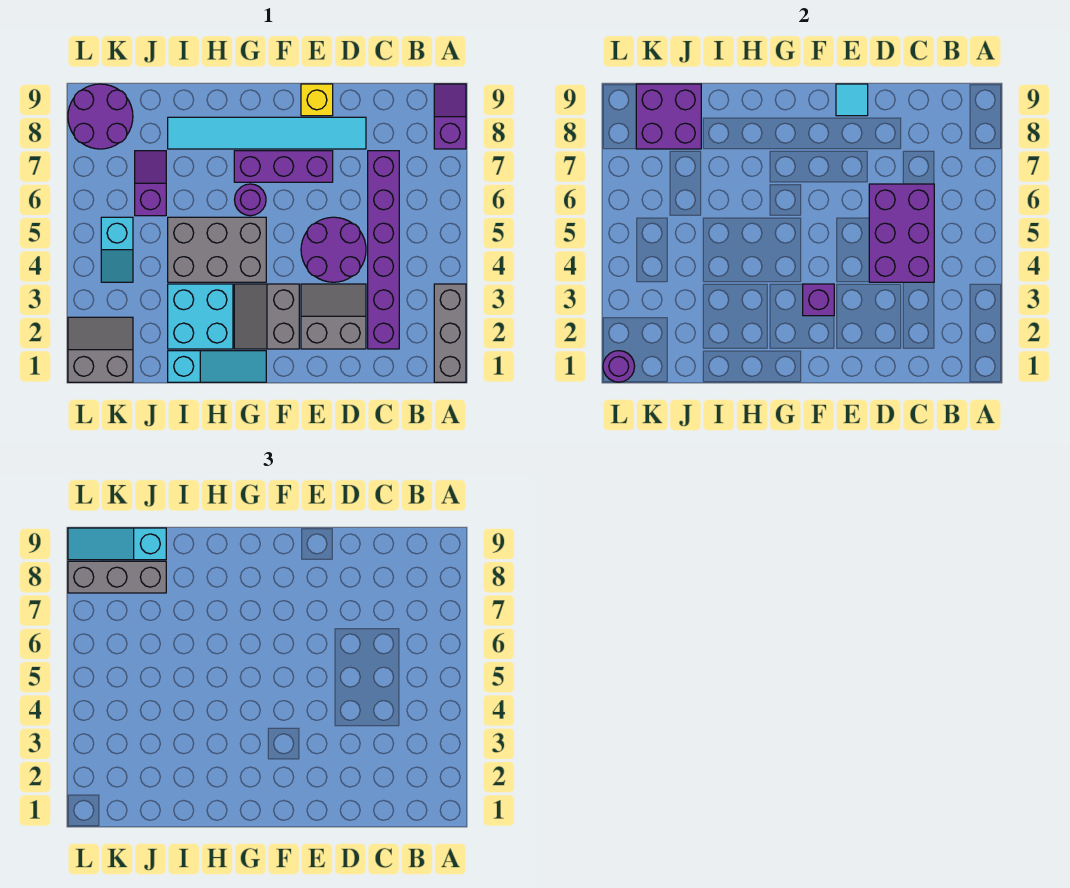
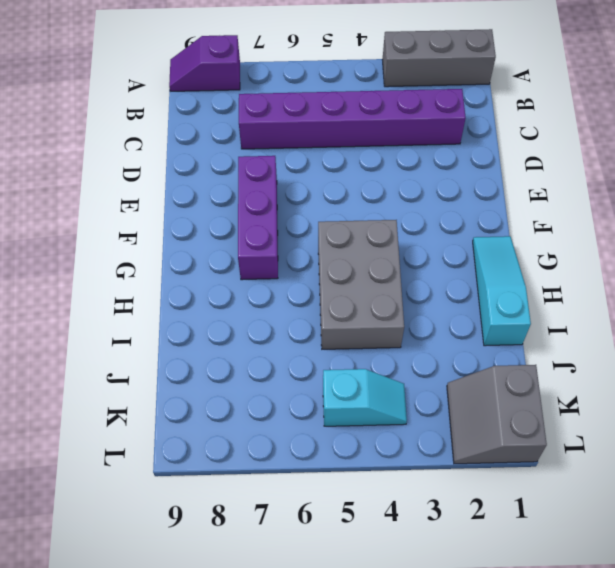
none -> grey slope D2:E3 level 1 top 2
none -> purple round brick D4:E5 level 1
none -> cyan tile D8:I8 level 1

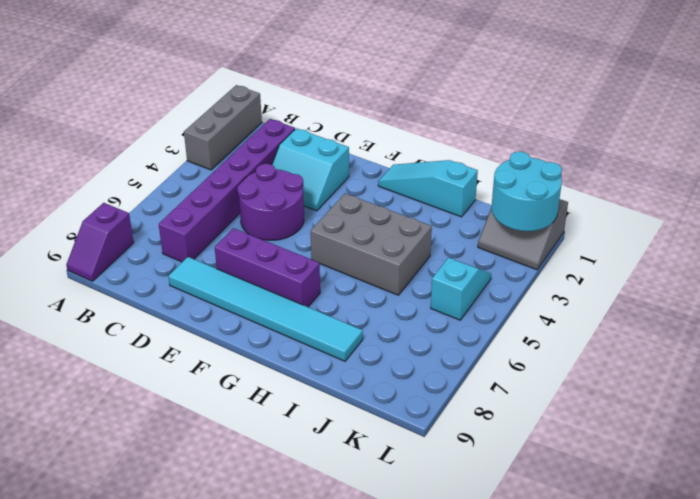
cyan slope D2:E3 level 1 top 2 -> grey slope D2:E3 level 1 top 2
cyan round brick K1:L2 level 2 -> purple round brick L1 level 2
none -> yellow brick E9 level 1
none -> grey slope F2:G3 level 1 top F
none -> purple round brick G6 level 1

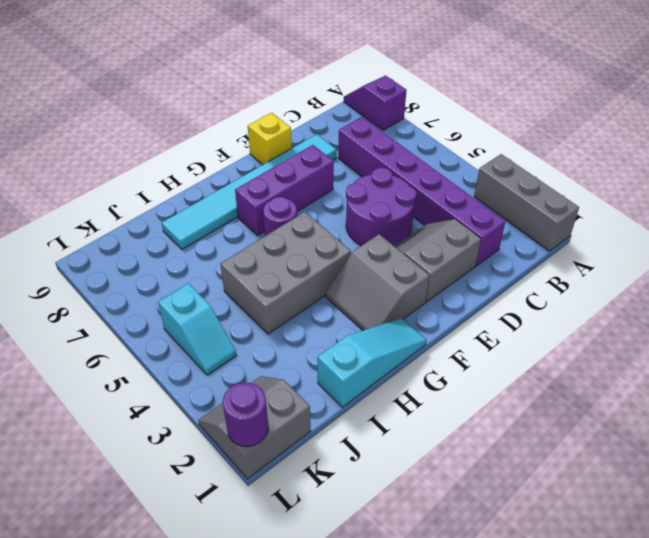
none -> cyan brick H2:I3 level 1
none -> purple slope J6:J7 level 1 top 6
none -> purple round brick K8:L9 level 1

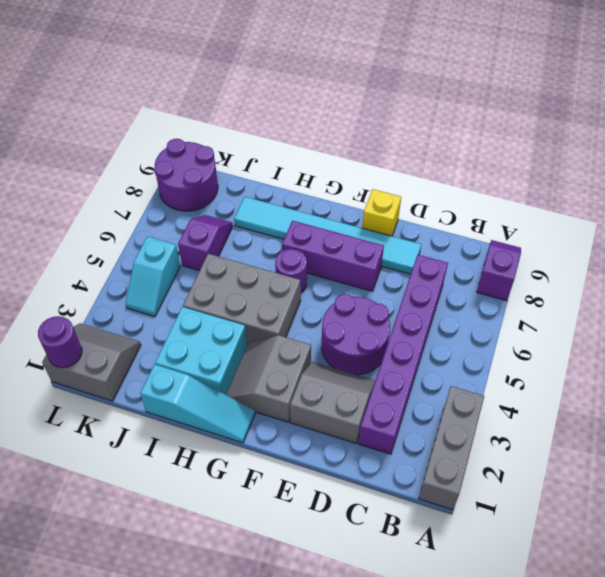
none -> purple brick C4:D6 level 2
none -> cyan tile E9 level 2
none -> purple brick F3 level 2

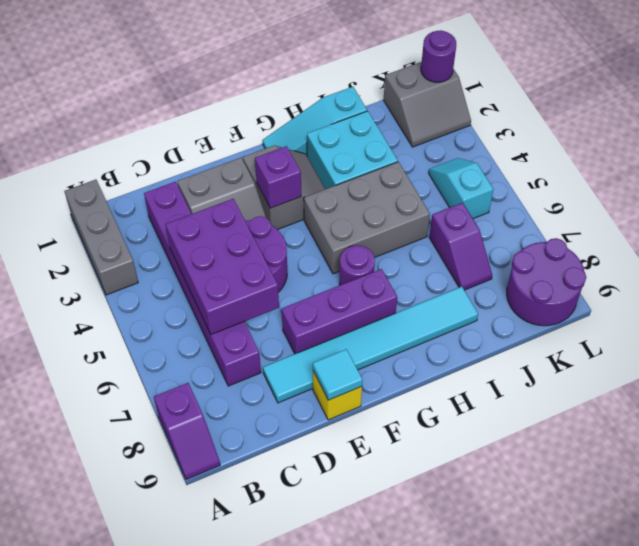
none -> purple brick J8:K9 level 2
none -> grey brick J8:L8 level 3
none -> cyan slope J9:L9 level 3 top J

